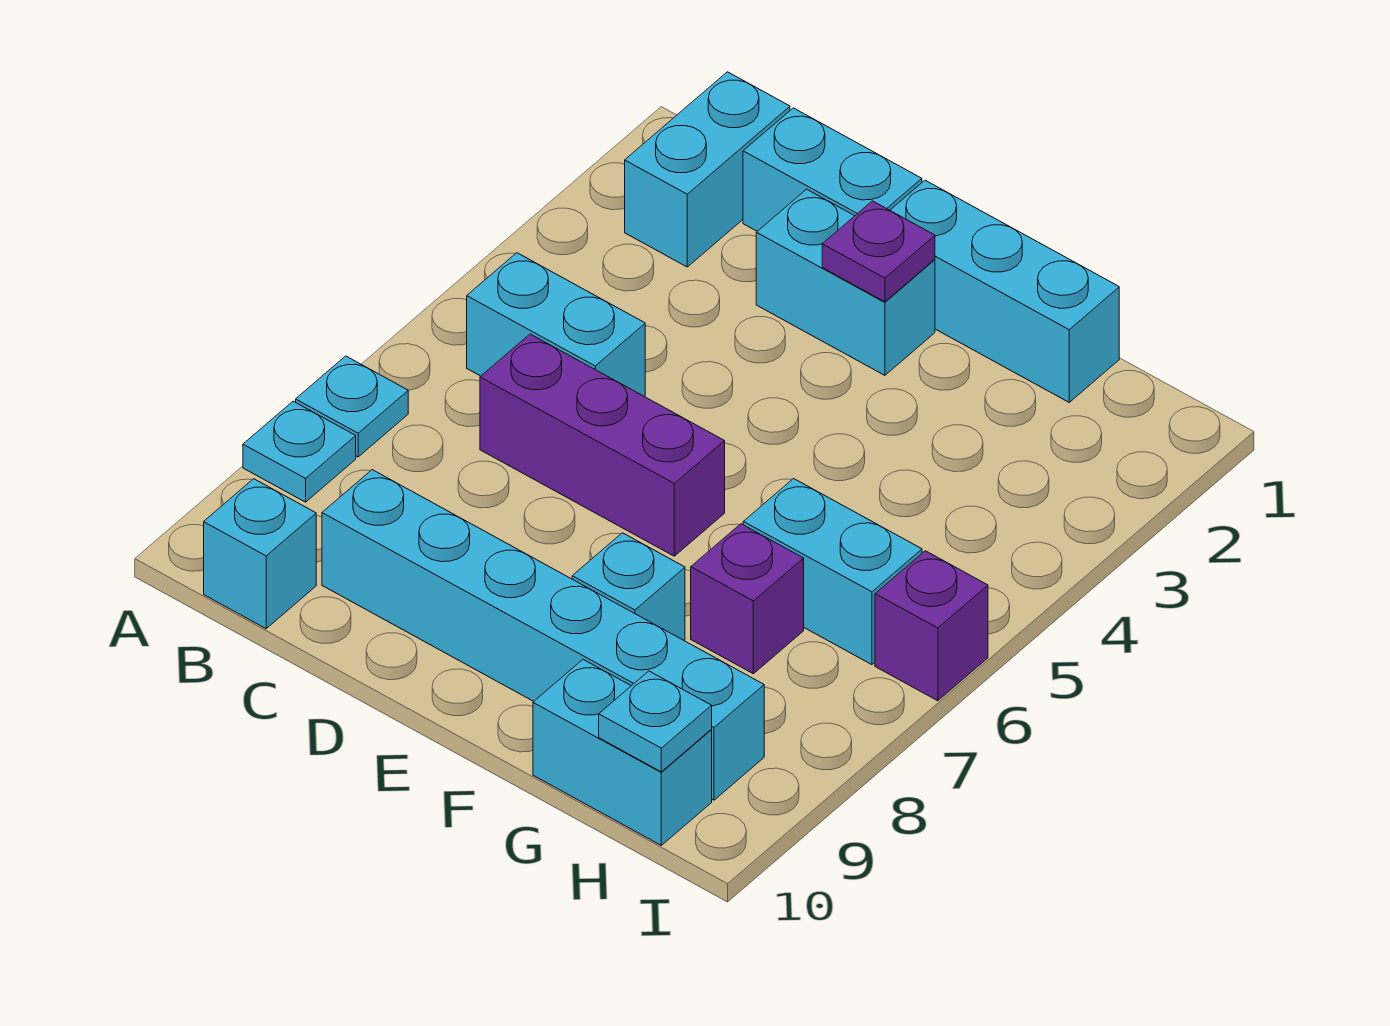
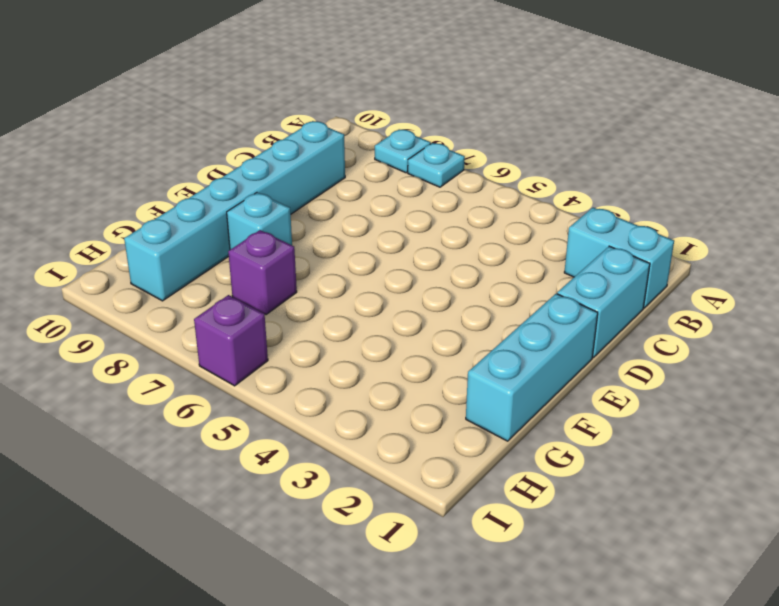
none -> cyan brick B5:C5 level 1
none -> cyan brick B10 level 1
none -> purple brick C6:E6 level 1

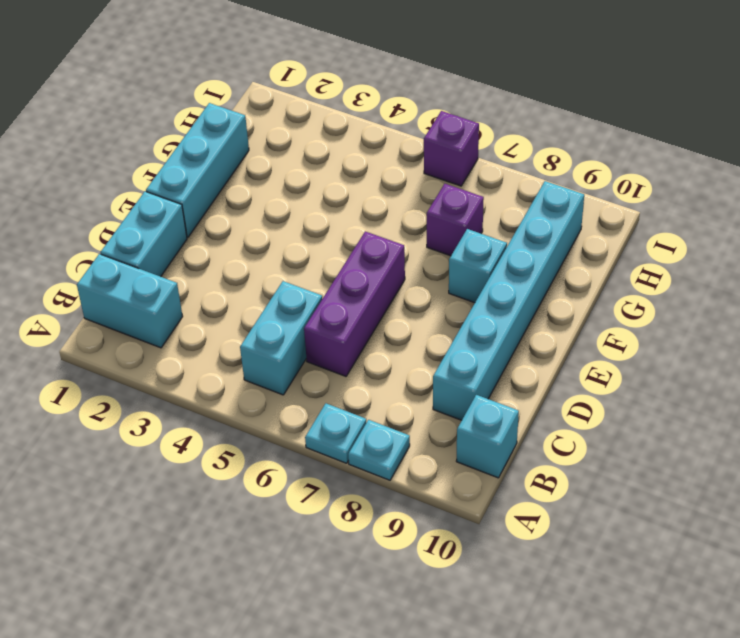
none -> cyan brick D2:E2 level 1
none -> cyan brick G6:H6 level 1
none -> cyan brick G10:H10 level 1

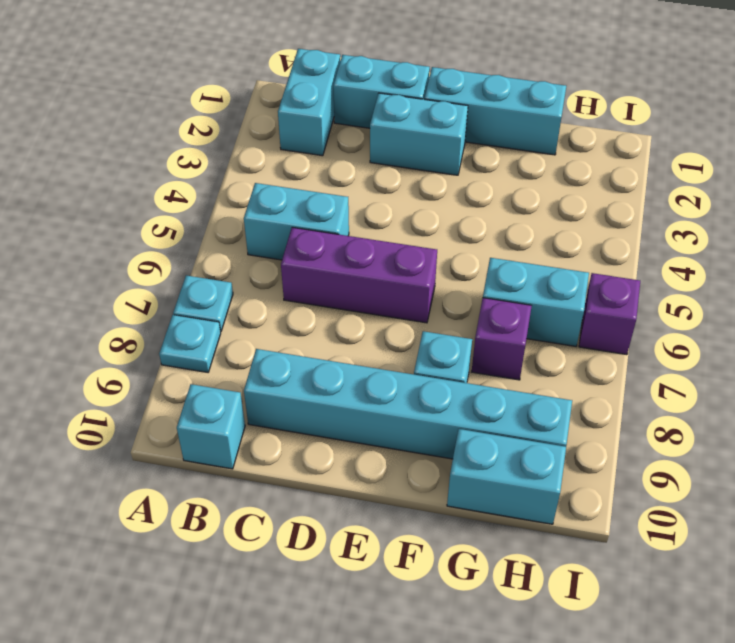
none -> purple plate E2 level 2
none -> cyan plate H10 level 2

